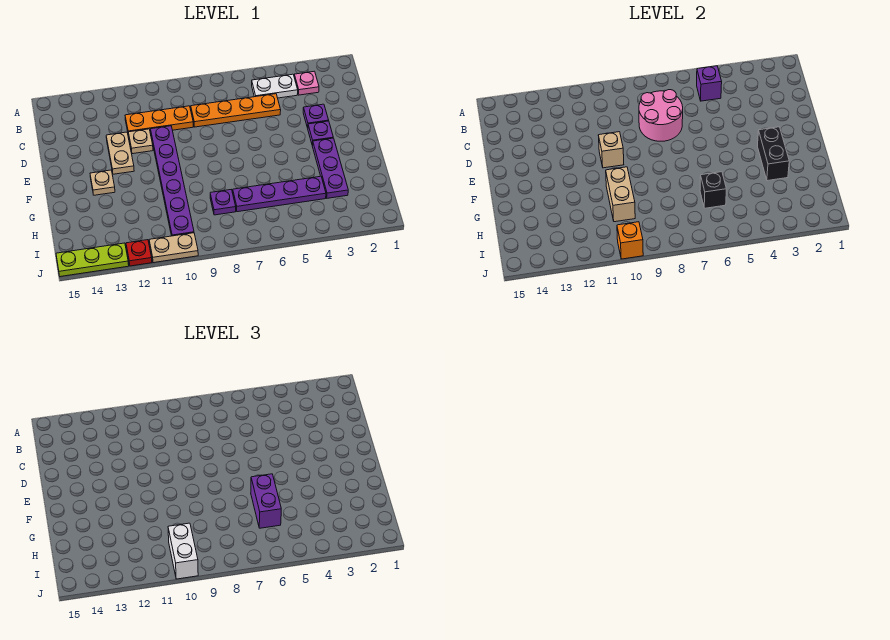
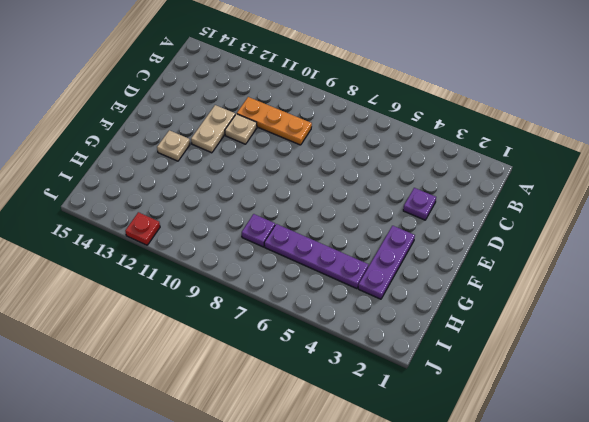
none -> pink plate B3 level 1
none -> white plate B4:B5 level 1
none -> orange plate C5:C8 level 1

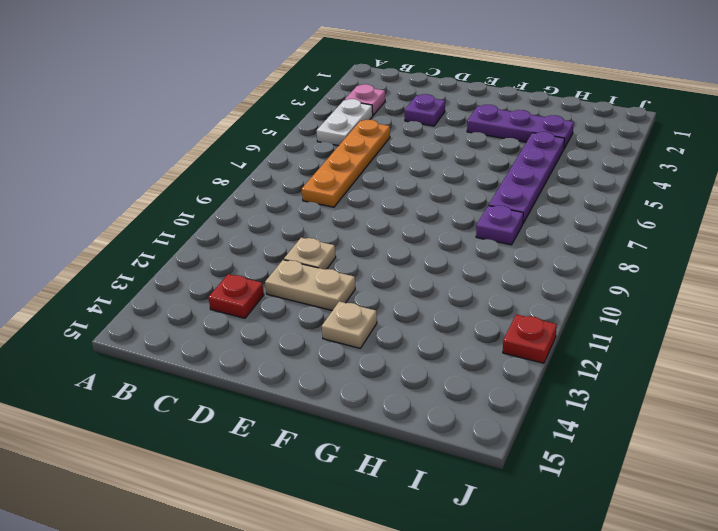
red plate C13 level 1 -> none
none -> orange plate C9:C11 level 1
none -> purple plate D10:I10 level 1
none -> purple plate E3 level 1

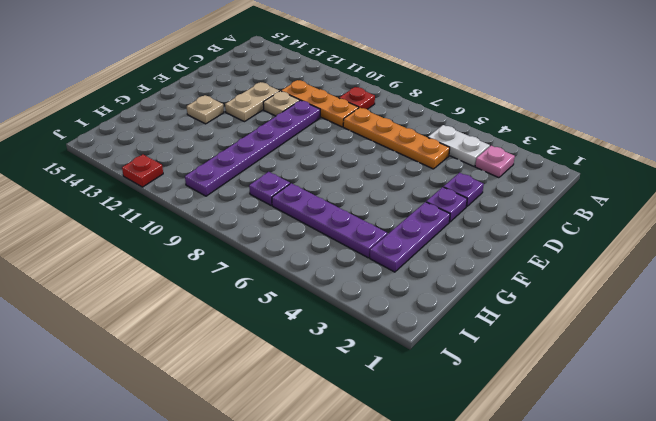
red plate B9 level 1 -> none
none -> tan plate J10:J11 level 1
none -> lime plate J13:J15 level 1
none -> purple brick B5 level 2

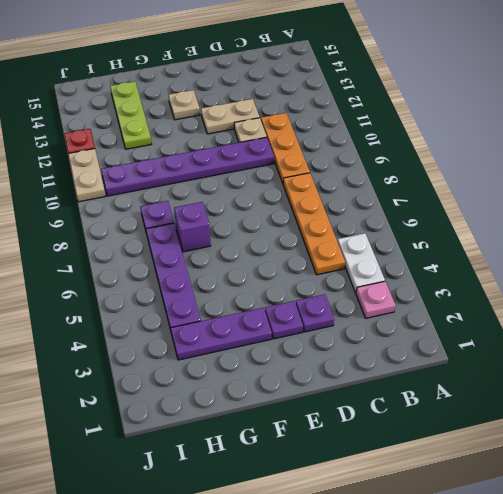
purple brick G7 level 1 -> purple brick B5 level 2
lime plate H12:H14 level 1 -> lime plate J13:J15 level 1
none -> pink round brick C7:D8 level 2
none -> tan brick E10 level 2
none -> black brick F3:G3 level 2

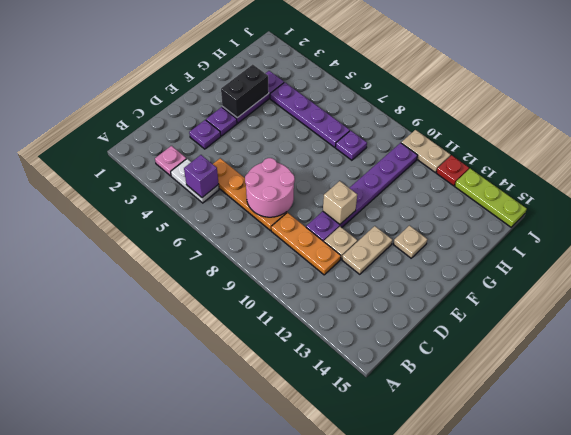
none -> tan brick G10:H10 level 2
none -> black brick H6 level 2
none -> orange brick J10 level 2

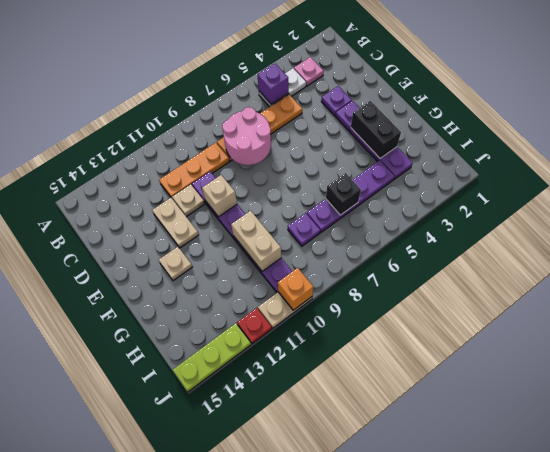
none -> purple brick G6:H6 level 3
none -> white brick I10:J10 level 3

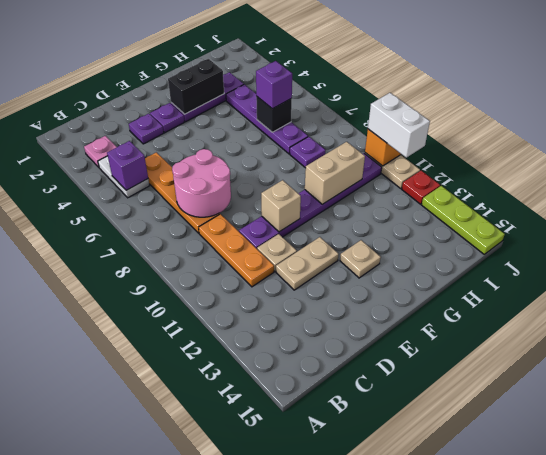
purple brick H6 level 3 -> purple brick G6:H6 level 3
white brick J10:J11 level 3 -> white brick I10:J10 level 3

